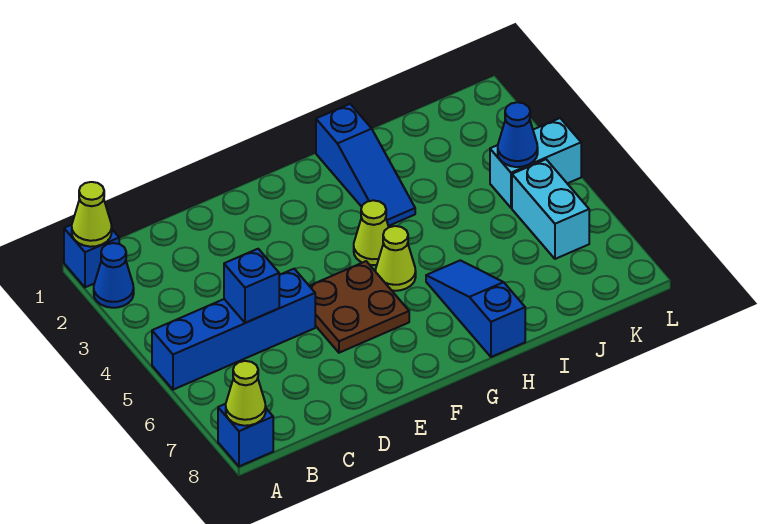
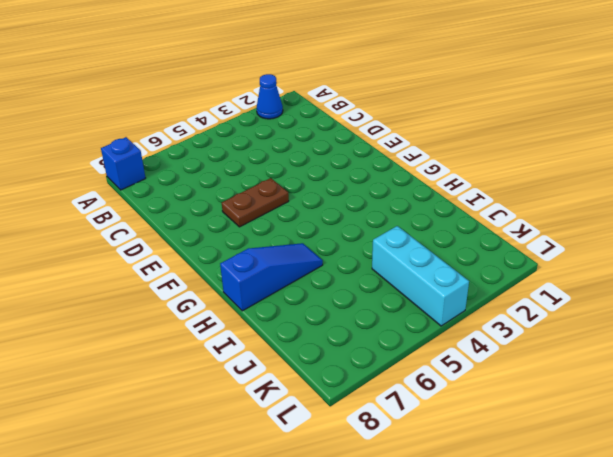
brown plate E5:E6 level 1 -> brown plate E5:F6 level 1
cyan brick J4:L4 level 1 -> cyan brick K4:L4 level 1
none -> blue brick A1 level 1
none -> blue brick A5:D5 level 1
none -> lime cone G4 level 1

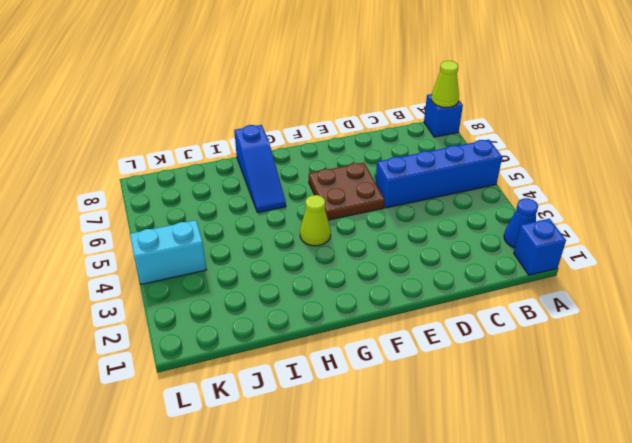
none -> lime cone G5 level 1
none -> blue slope H1:H3 level 1 top 1
none -> cyan brick K5:K6 level 1

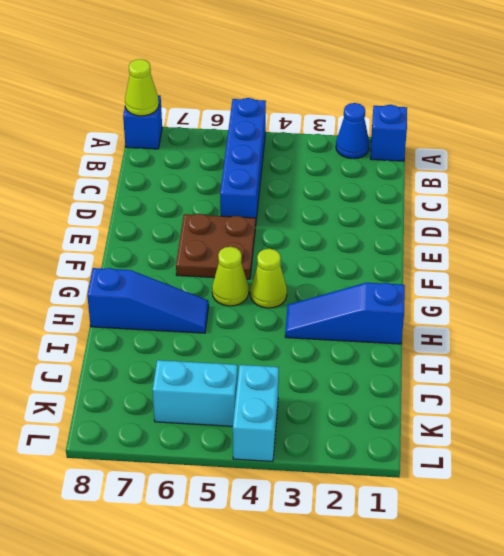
none -> lime cone A1 level 2
none -> blue brick C5 level 2
none -> blue cone K4 level 2

